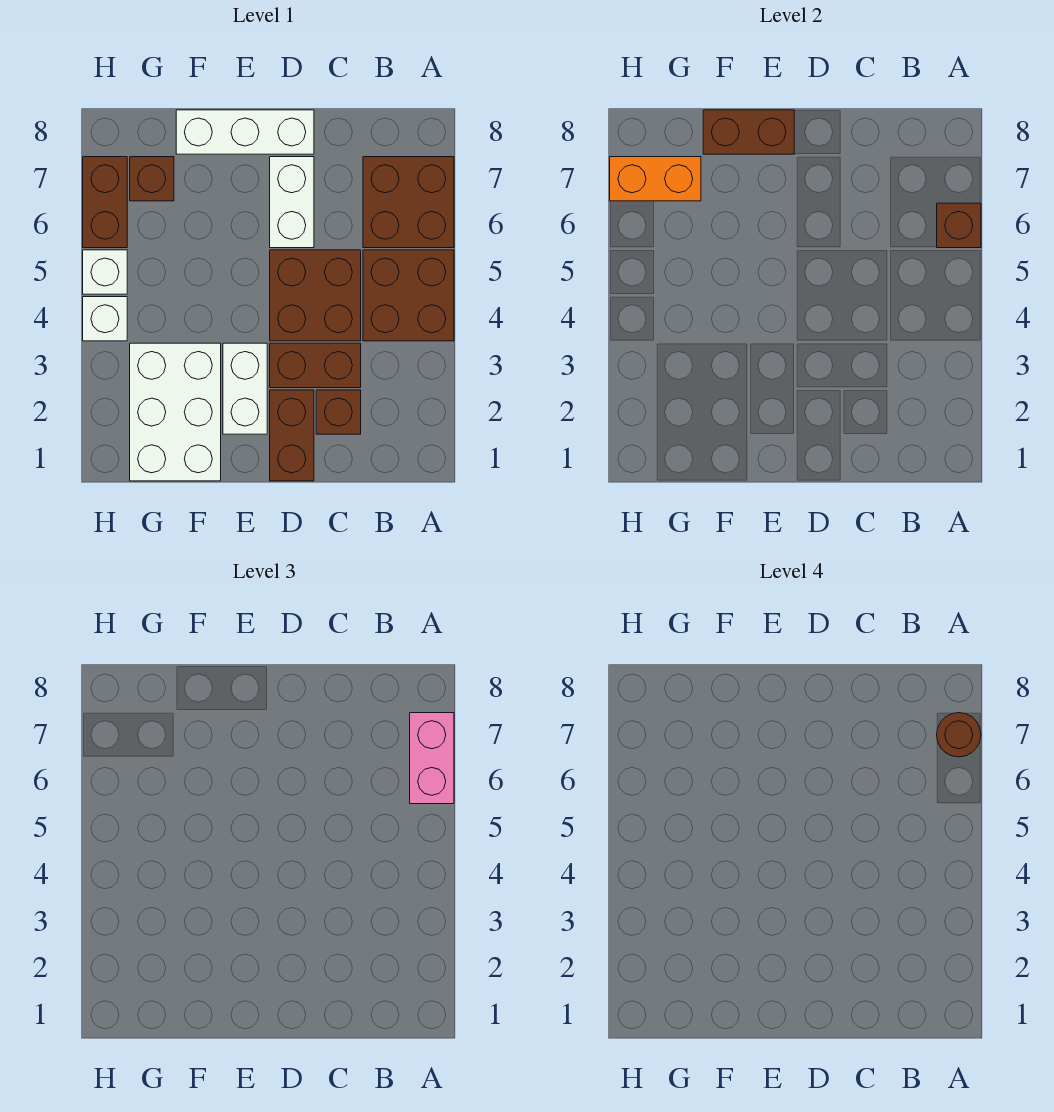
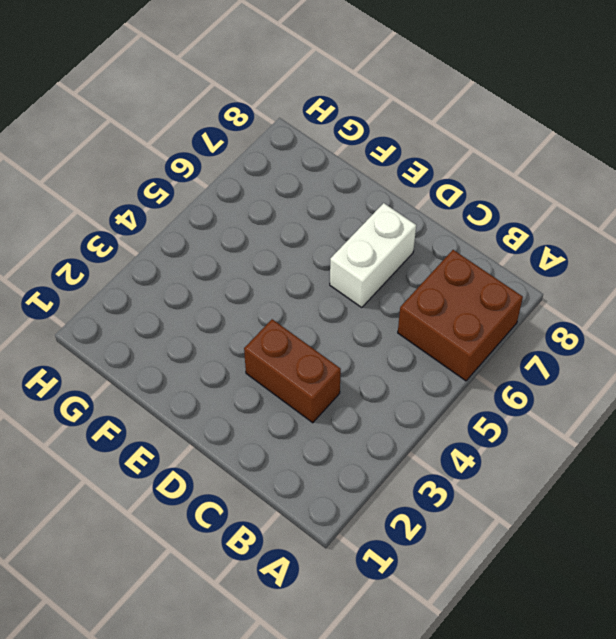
none -> brown brick A4:B5 level 1
none -> brown brick C2 level 1
none -> brown brick C4:D5 level 1

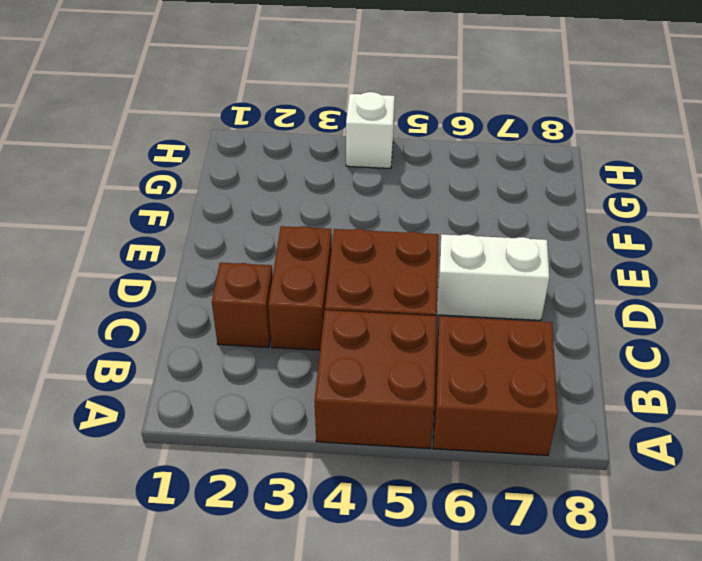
none -> brown brick D1:D2 level 1
none -> white brick D8:F8 level 1
none -> white brick E2:E3 level 1

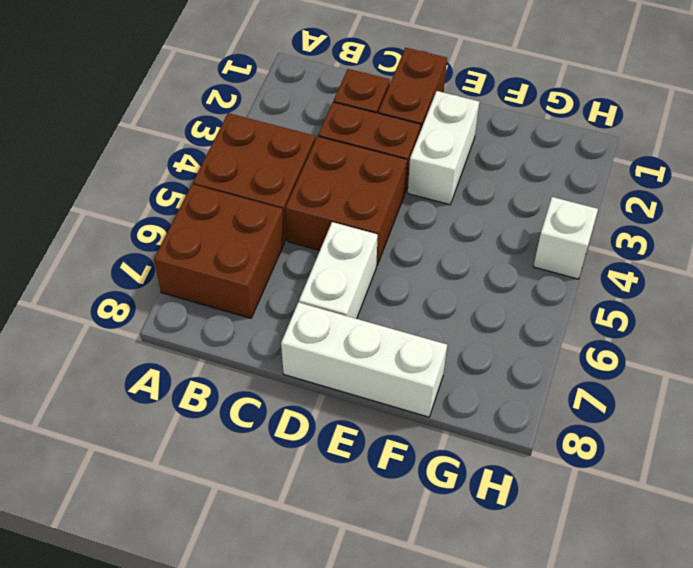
none -> white brick F1:G3 level 1
none -> brown brick G7 level 1
none -> white brick H5 level 1

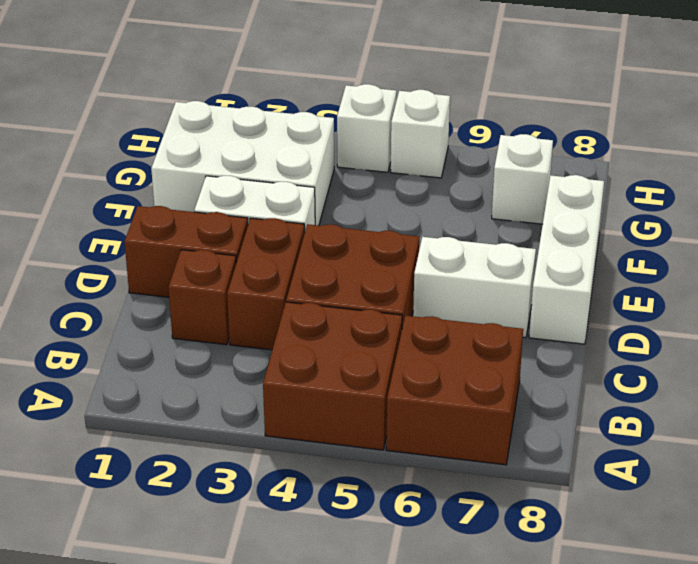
white brick G7 level 1 -> brown brick G7 level 1
none -> brown brick H6:H7 level 1
none -> brown brick A6 level 2
none -> brown brick E8:F8 level 2

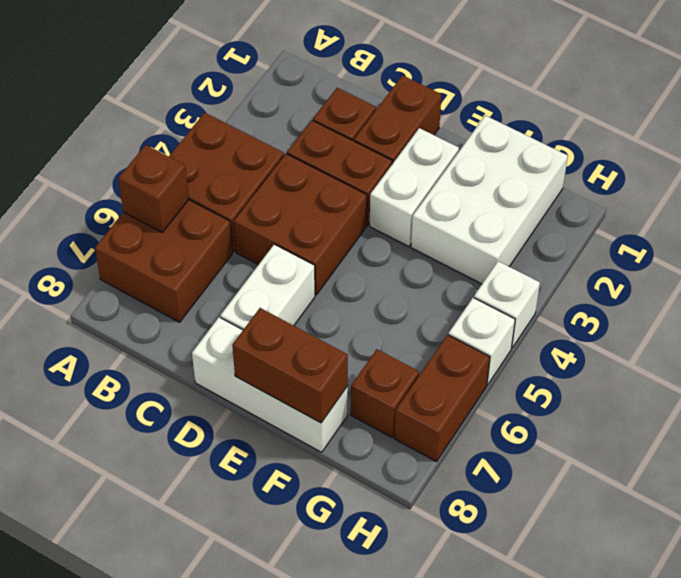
none -> orange brick G7:H7 level 2
none -> pink brick A6:A7 level 3
none -> brown round brick A7 level 4

